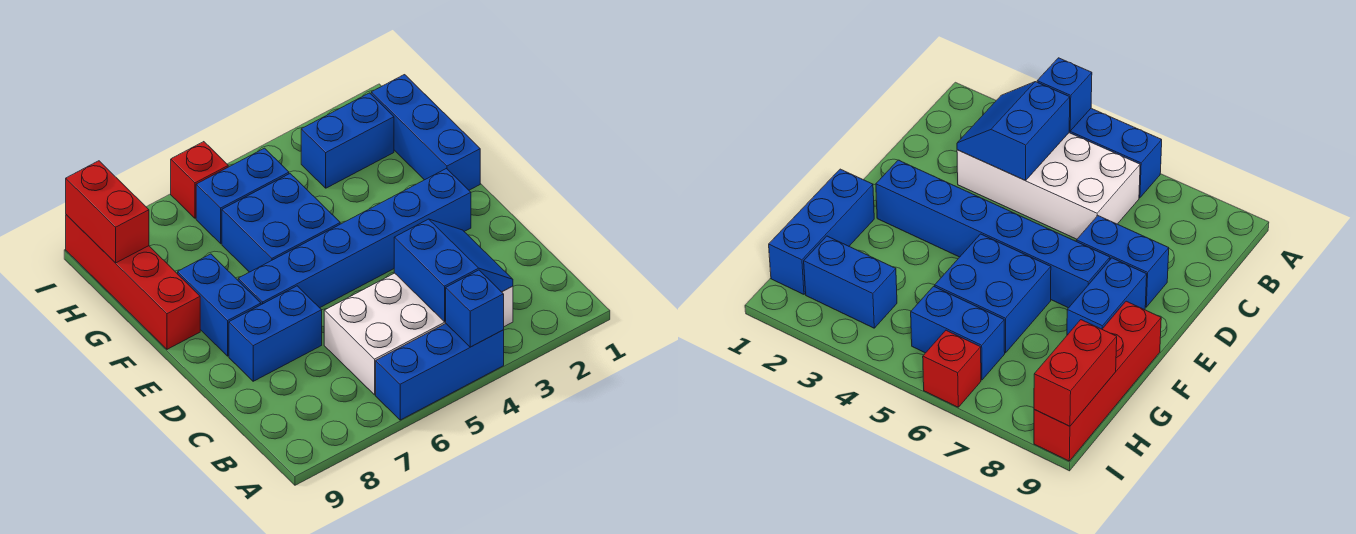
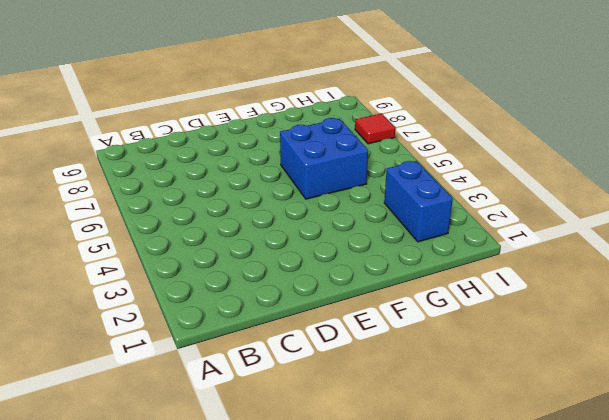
red tile I7 level 1 -> none
none -> blue brick A4:A6 level 1
none -> white brick B3:C6 level 1
none -> blue brick D7:D8 level 1

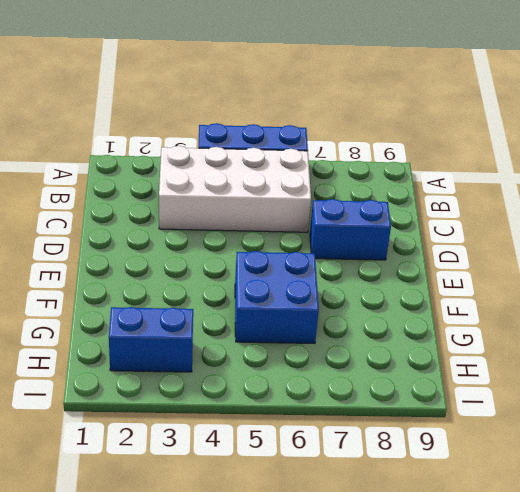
none -> blue brick E2:E7 level 1
none -> blue brick E8:F8 level 1
none -> blue brick F1:H1 level 1

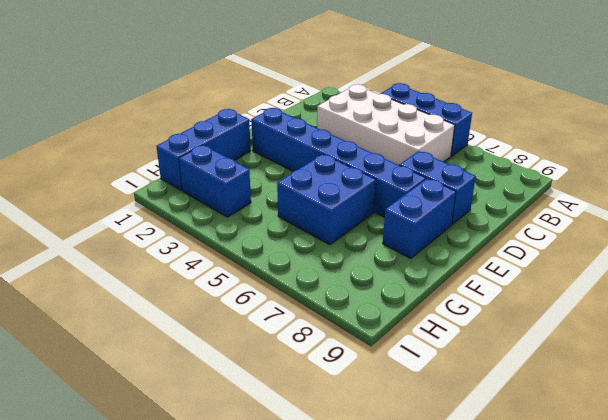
none -> red brick F9:I9 level 1
none -> blue brick H5:H6 level 1
none -> red brick I6 level 1

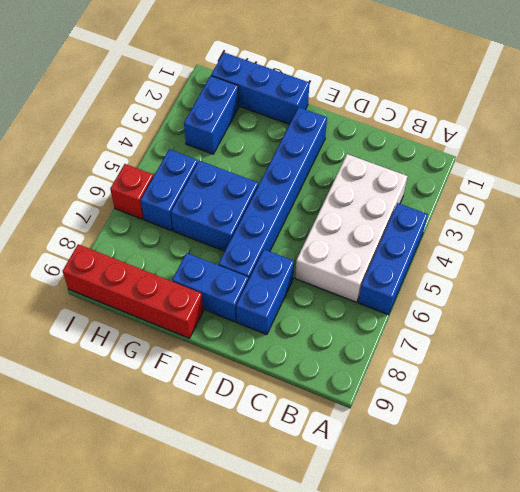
none -> blue brick A4 level 2
none -> blue slope B3:C4 level 2 top 4
none -> red brick H9:I9 level 2

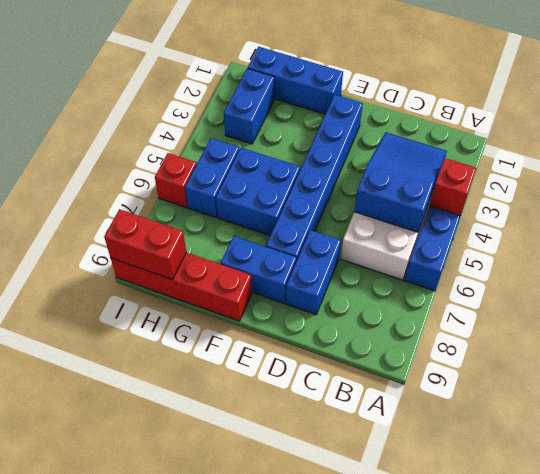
red brick A4 level 2 -> blue brick A4 level 2
blue slope B3:C5 level 2 top 5 -> blue slope B3:C4 level 2 top 4

